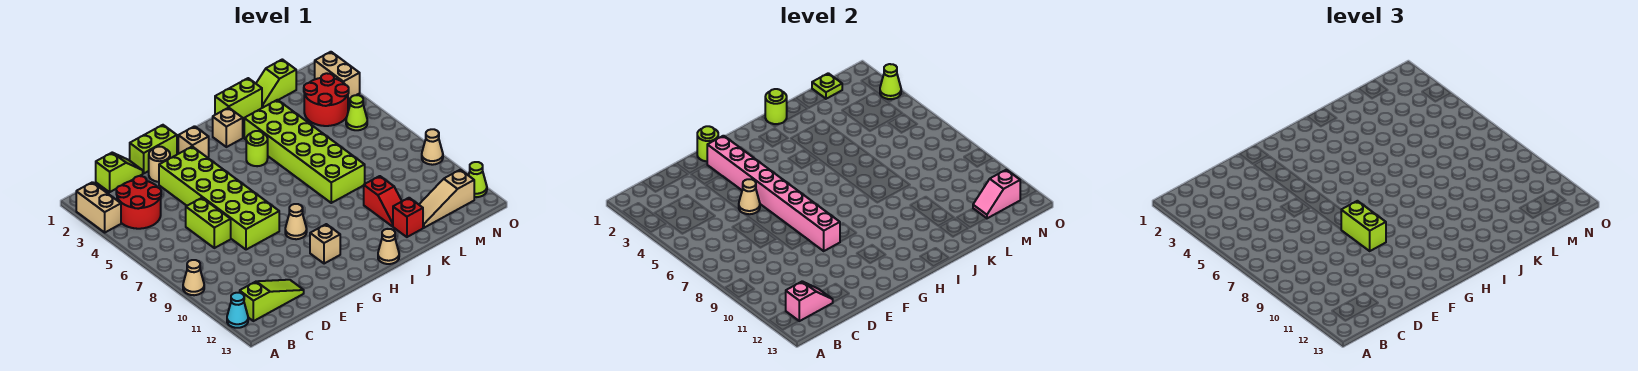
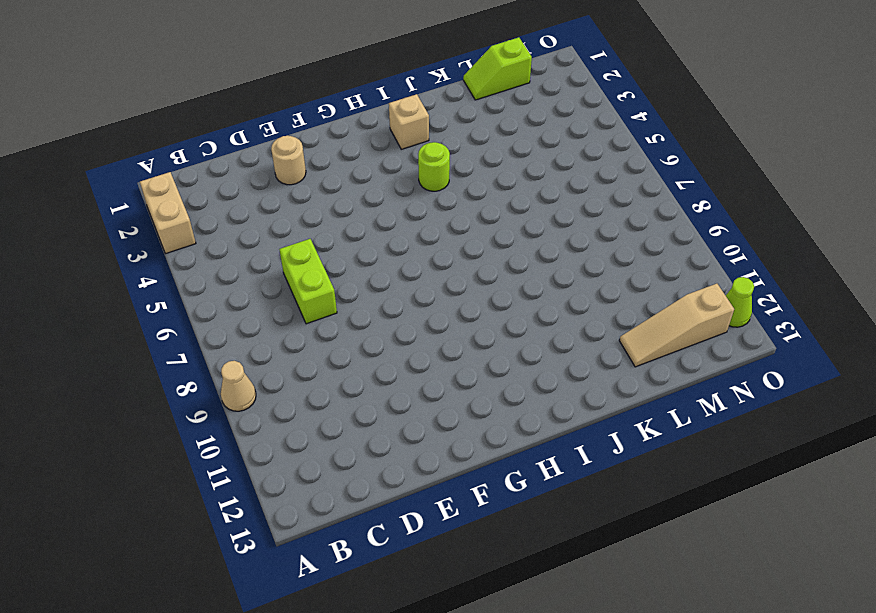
none -> cyan cone A12 level 1
none -> red round brick B3:C4 level 1
none -> lime slope B12:D12 level 1 top B
none -> lime slope C1:D1 level 1 top C

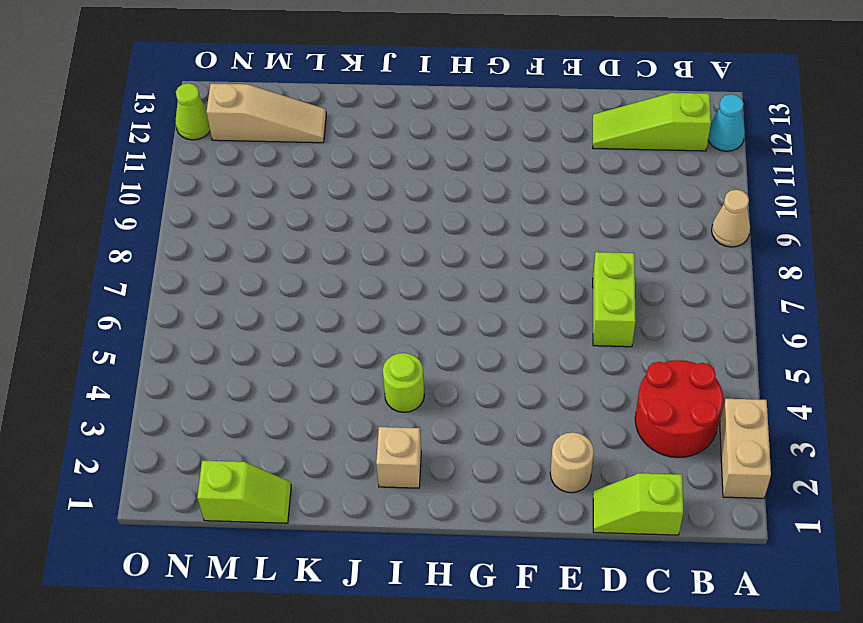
none -> lime brick E1:F1 level 1
none -> lime brick E3:F8 level 1
none -> tan brick G2 level 1
none -> tan cone G9 level 1

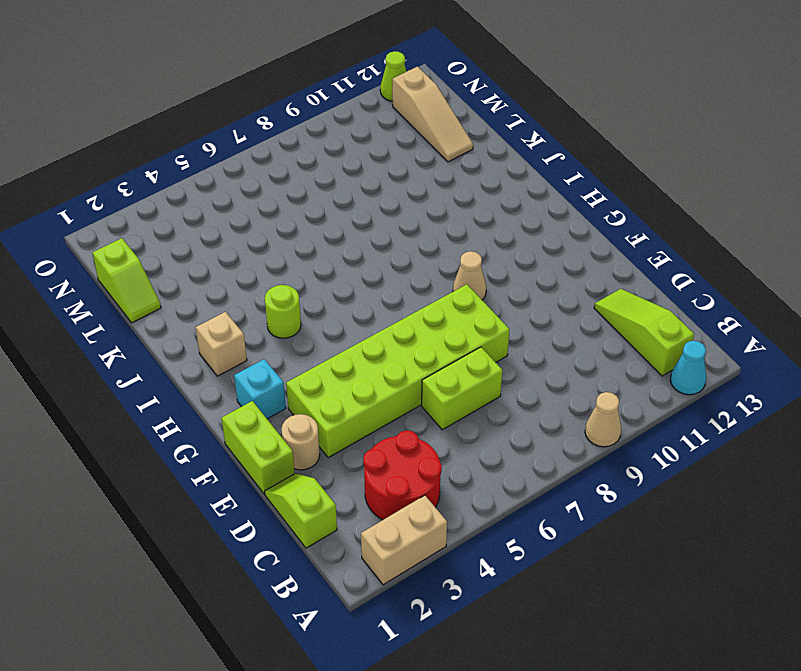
cyan brick G2 level 1 -> tan brick G2 level 1
none -> tan brick G11 level 1
none -> tan cone I13 level 1
none -> lime brick J1:K1 level 1
none -> lime brick J3:K8 level 1

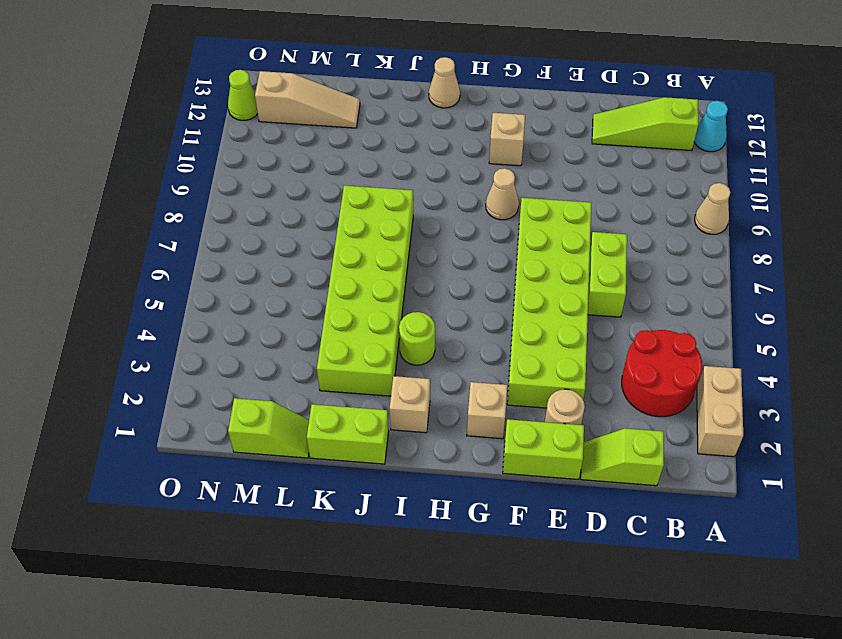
none -> red slope K10:K11 level 1 top 10
none -> red brick K12 level 1
none -> red round brick M3:N4 level 1
none -> lime cone N5 level 1

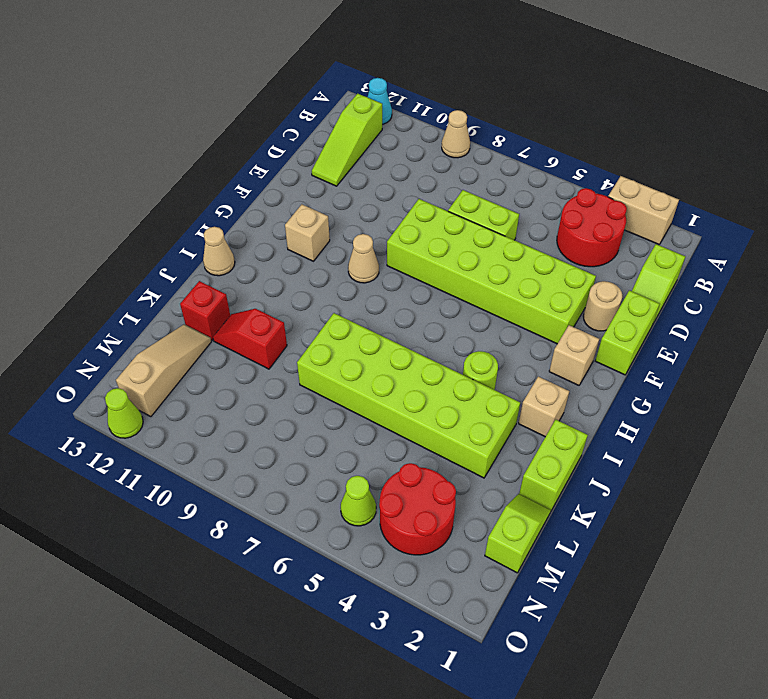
none -> tan brick O2:O3 level 1
none -> tan cone O9 level 1
none -> pink slope B12:C12 level 2 top B
none -> tan cone E5 level 2

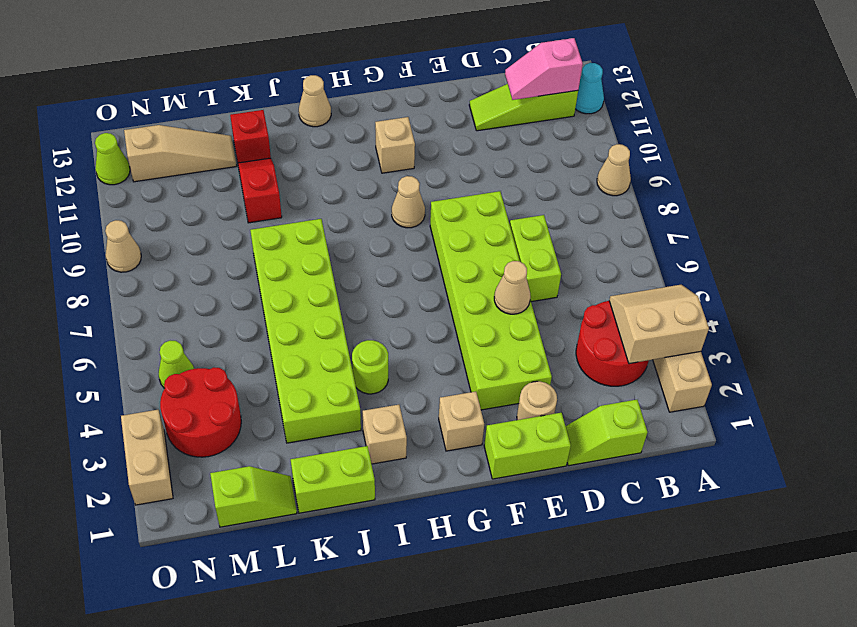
tan slope A3:B4 level 2 top 3 -> none
none -> lime round brick F1 level 2
none -> pink brick F2:F9 level 2
none -> lime round brick J1 level 2
none -> lime plate M1 level 2

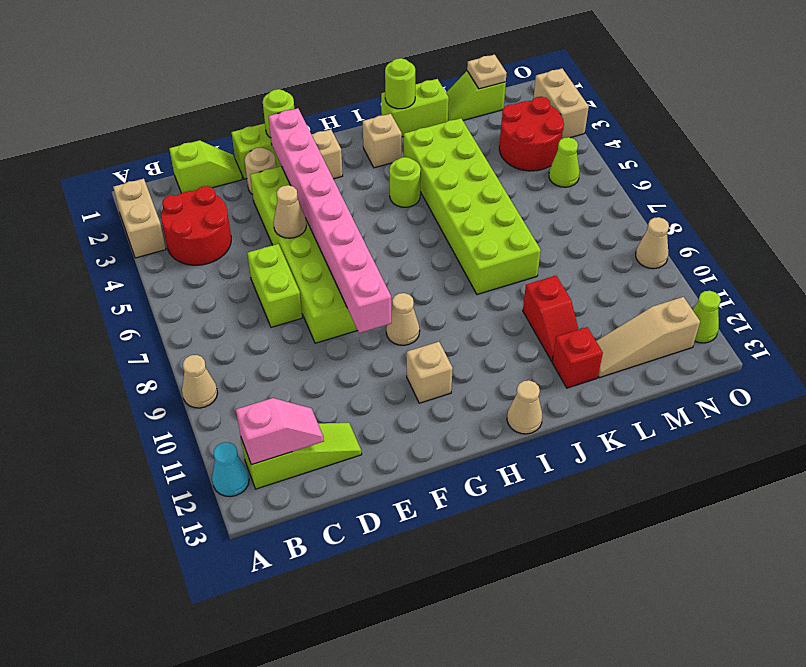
tan plate M1 level 2 -> lime plate M1 level 2
none -> pink slope M12:N12 level 2 top N
none -> lime cone O3 level 2
none -> lime brick F8:F9 level 3

